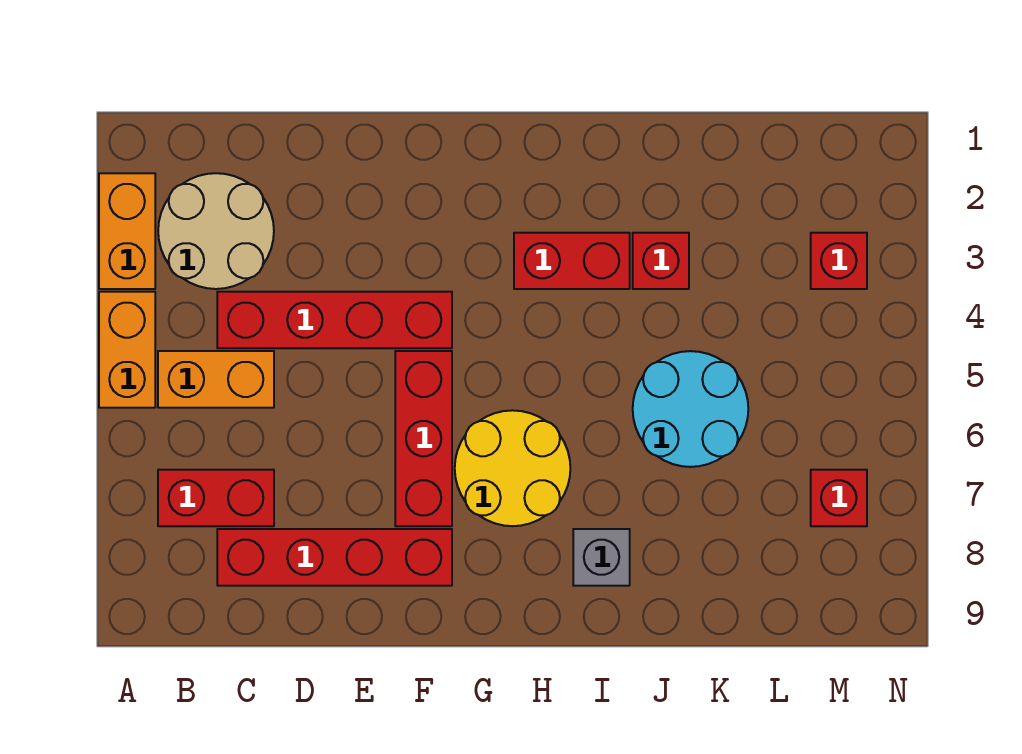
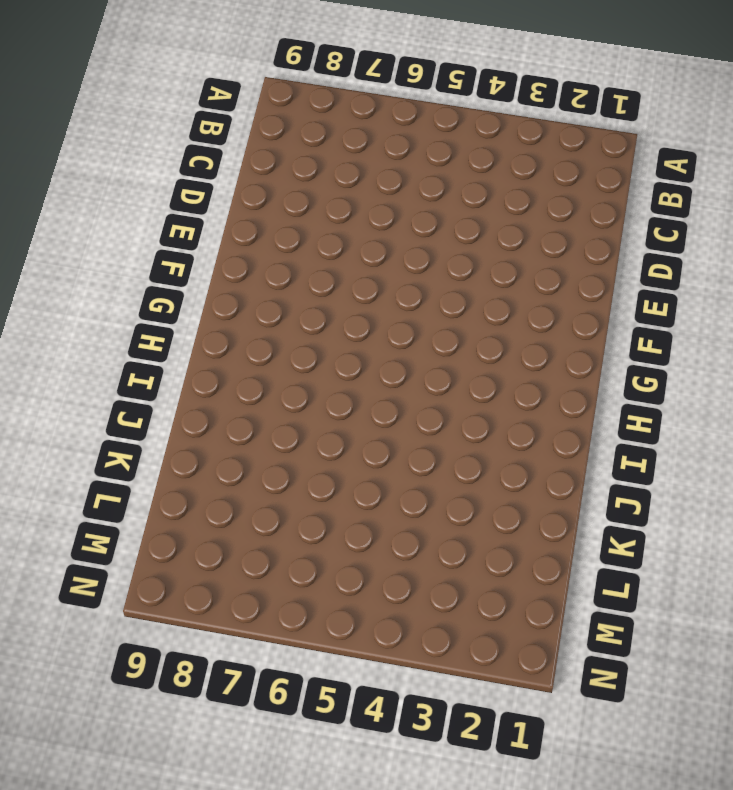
none -> orange brick A2:A3 level 1
none -> orange brick A4:A5 level 1
none -> tan round brick B2:C3 level 1

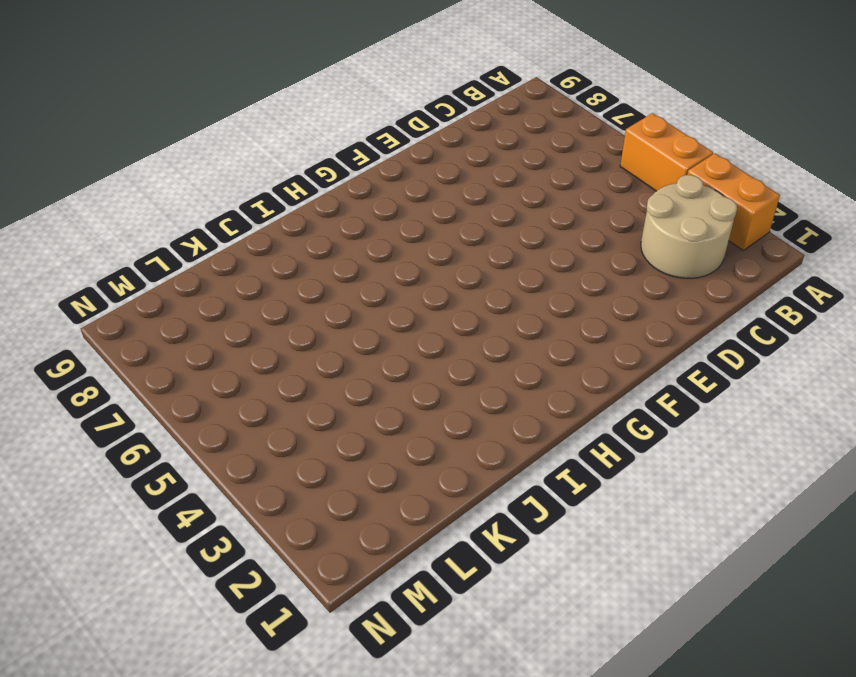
none -> orange brick B5:C5 level 1
none -> red brick B7:C7 level 1
none -> red brick C4:F4 level 1

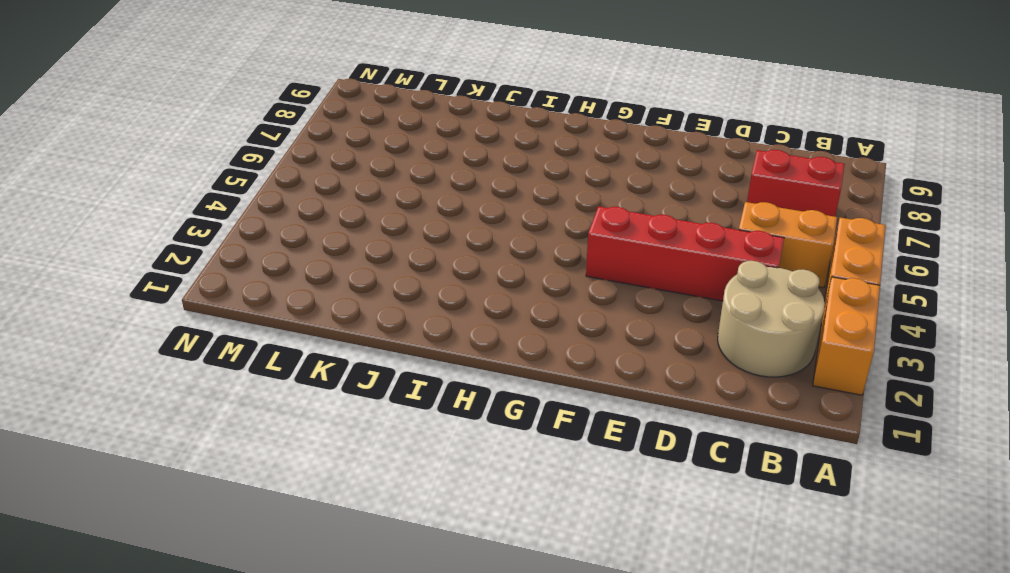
none -> red brick C8:F8 level 1
none -> red brick F5:F7 level 1
none -> yellow round brick G6:H7 level 1

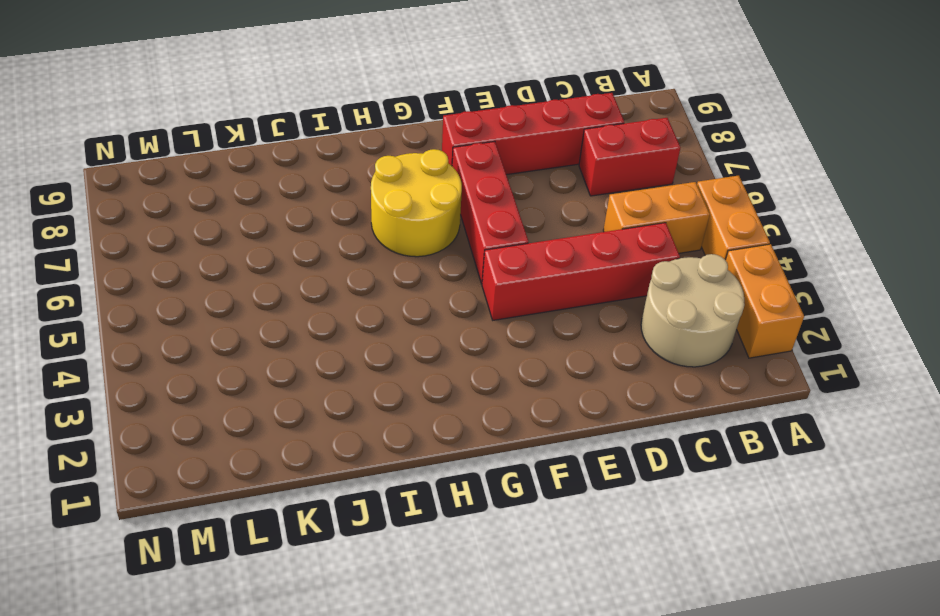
none -> red brick H3:I3 level 1
none -> grey brick I8 level 1
none -> red brick J3 level 1

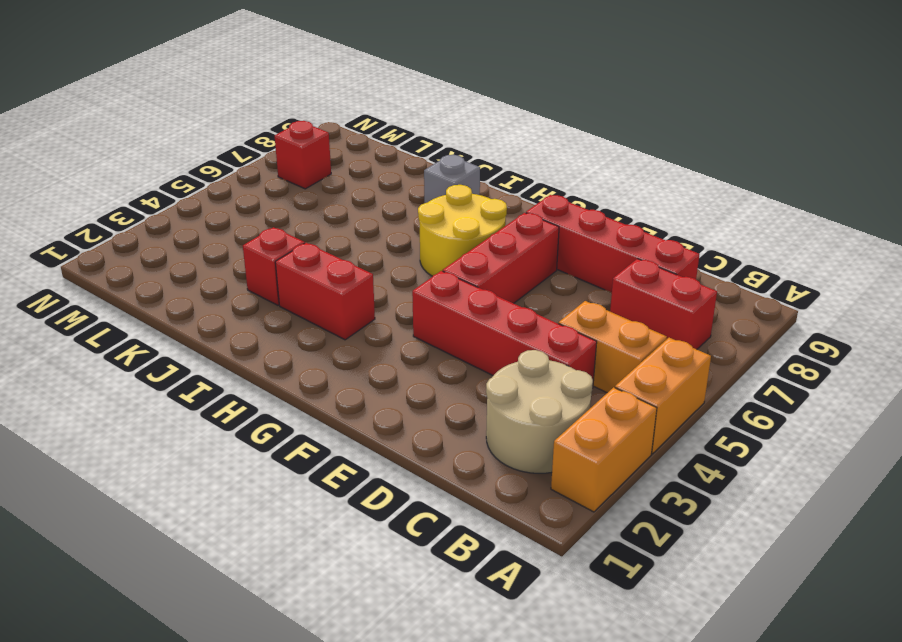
none -> cyan round brick J5:K6 level 1
none -> red brick M3 level 1

